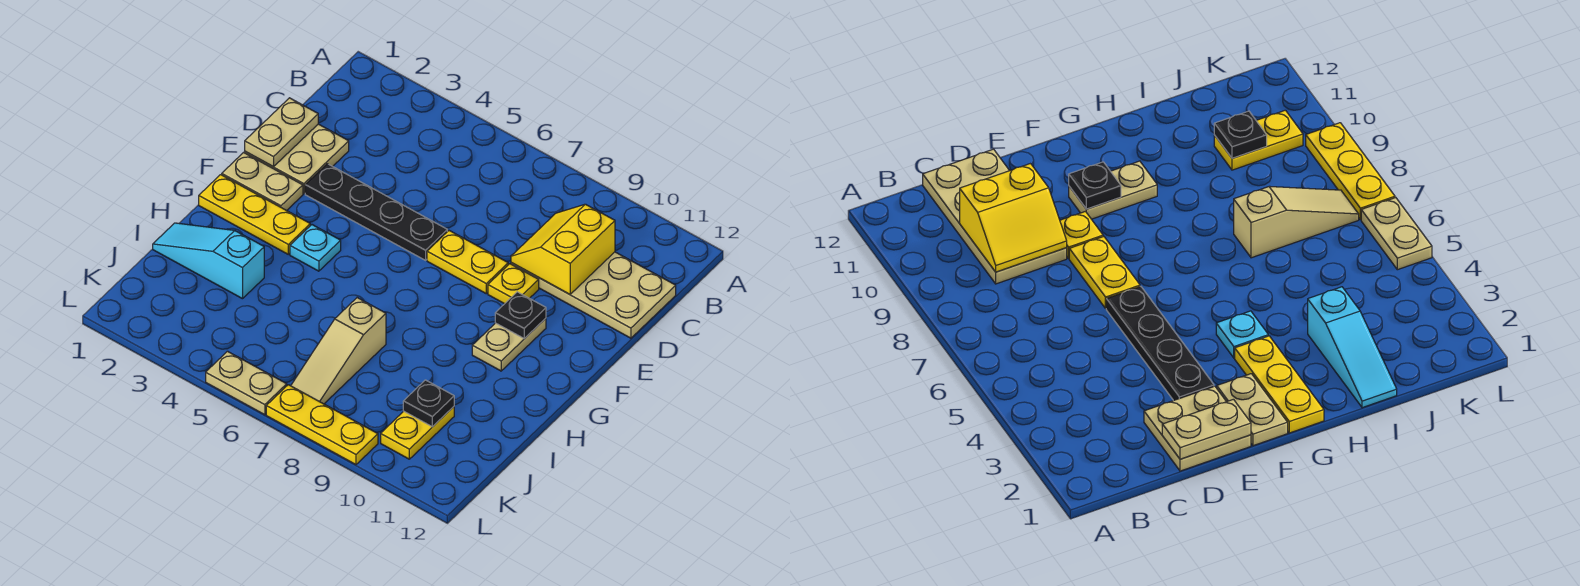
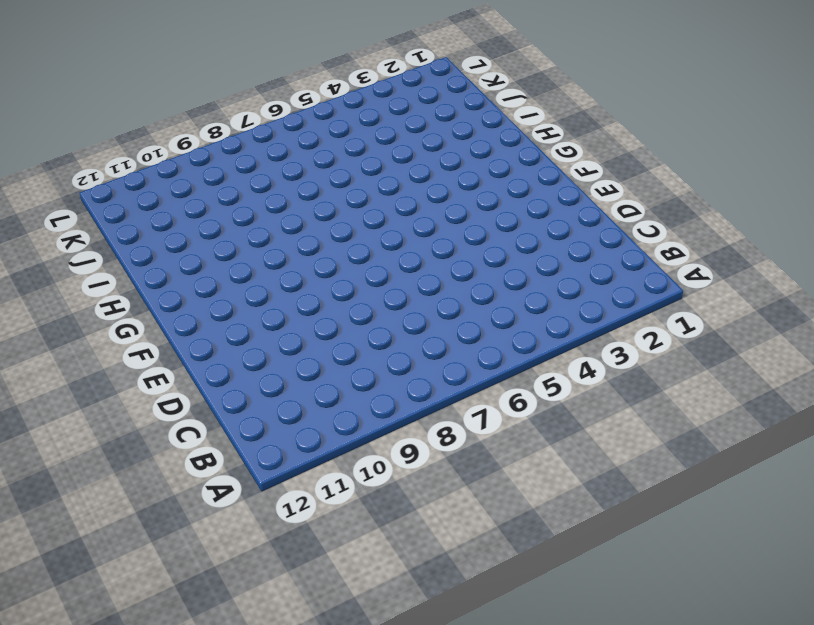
none -> tan plate C9:D12 level 1
none -> tan plate D1:E2 level 1
none -> black plate E3:E6 level 1

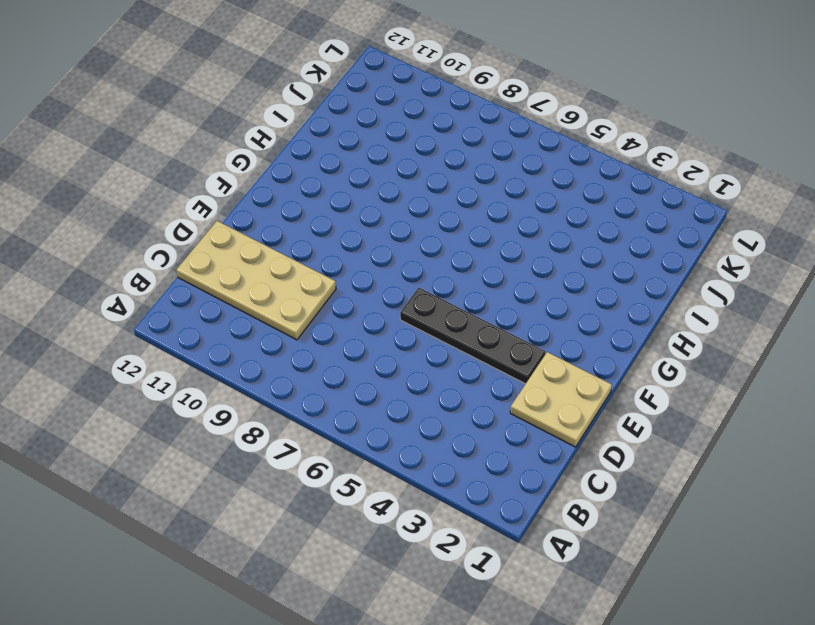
none -> yellow plate E7:E8 level 1
none -> yellow plate E9 level 1
none -> tan plate F1:F2 level 1

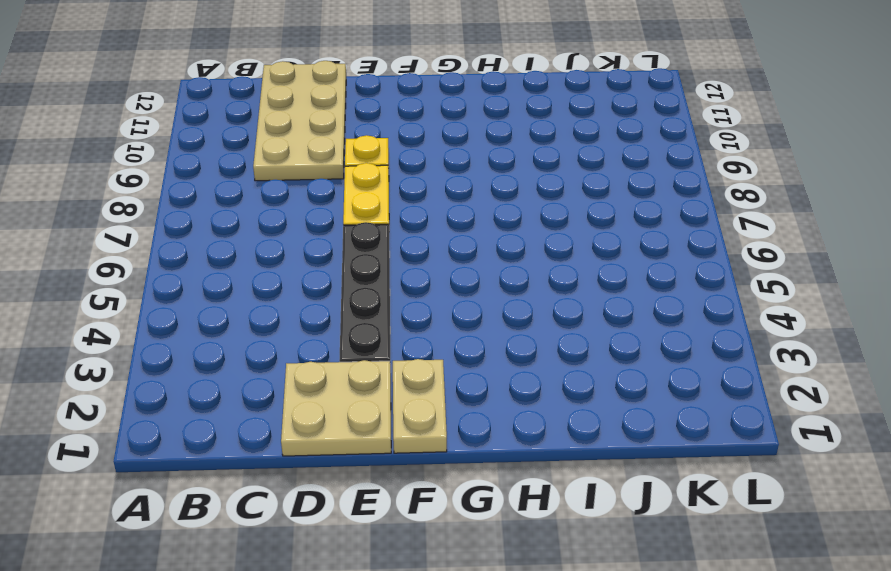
none -> tan plate F10:G10 level 1
none -> yellow plate G1:G3 level 1
none -> cyan plate G4 level 1

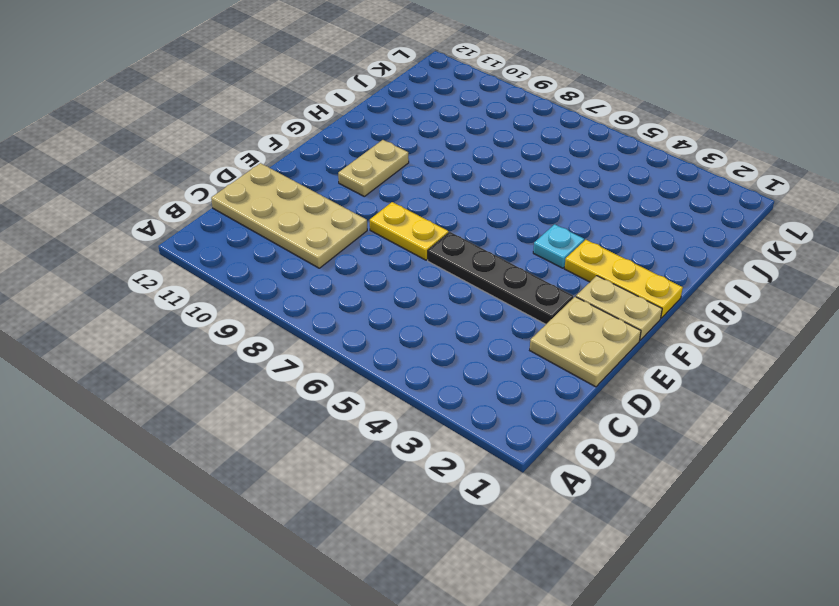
none -> yellow plate E9 level 1
none -> cyan slope I1:I3 level 1 top 3
none -> tan slope I7:K7 level 1 top I

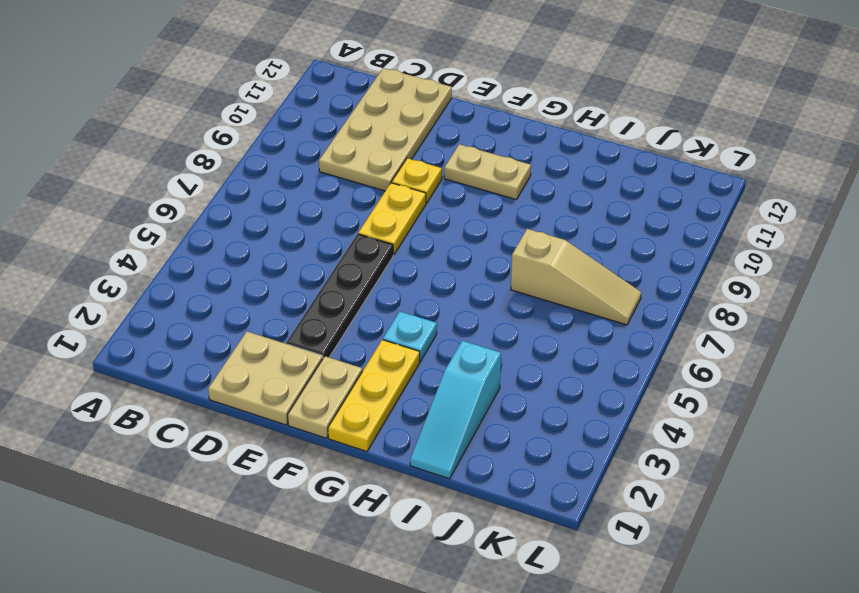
none -> yellow plate J10:K10 level 1
none -> tan plate L5:L6 level 1
none -> yellow plate L7:L9 level 1

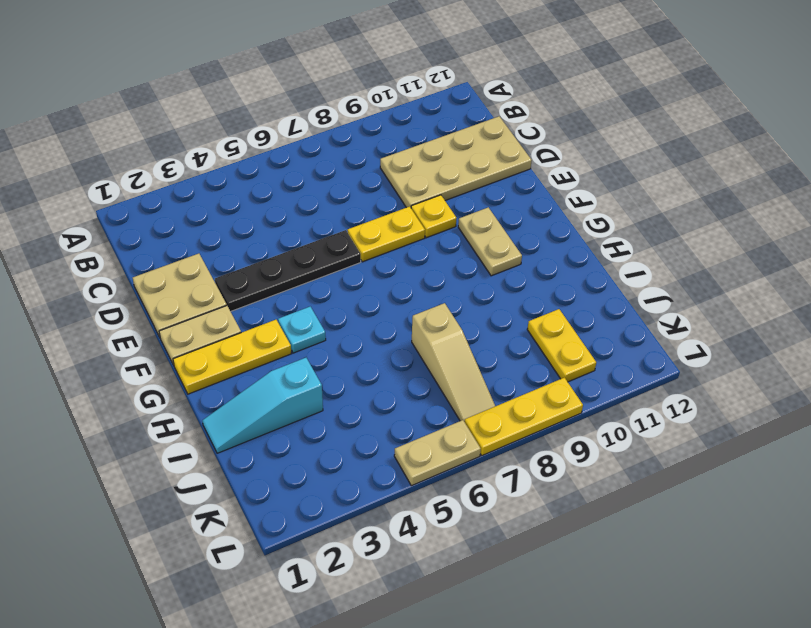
none -> yellow slope C9:D10 level 2 top 10
none -> tan plate D1:E1 level 2
none -> black plate F10 level 2

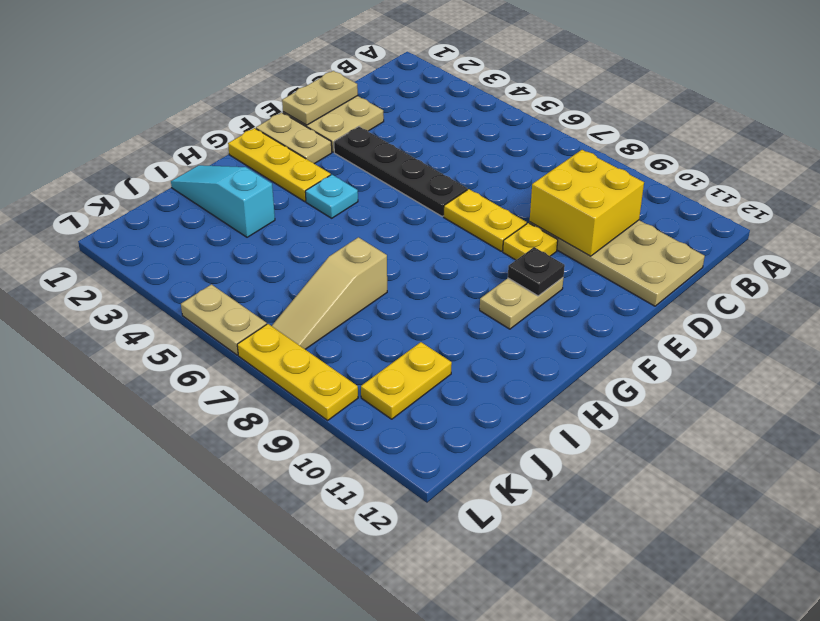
yellow brick C9:D10 level 2 -> yellow slope C9:D10 level 2 top 10
none -> black plate J10 level 2

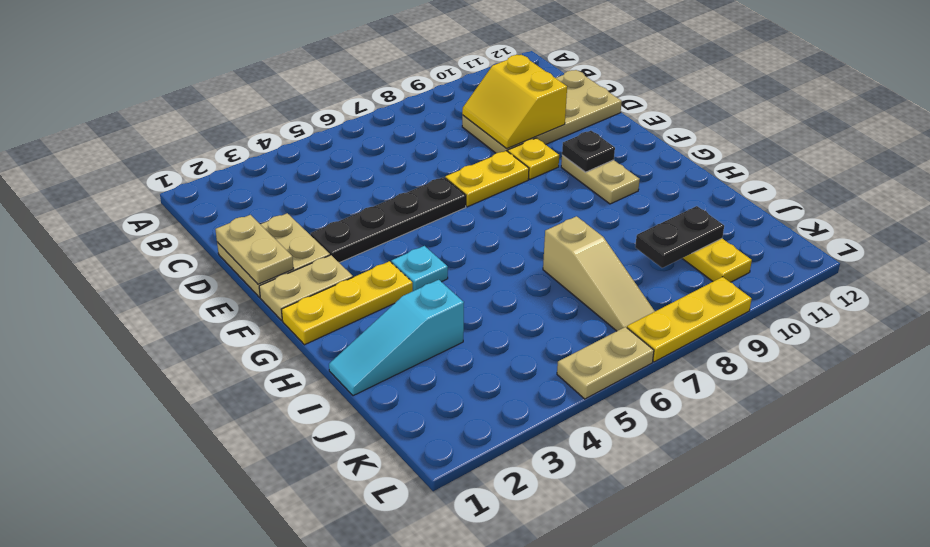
black plate J9:J10 level 2 -> black plate J10 level 2

